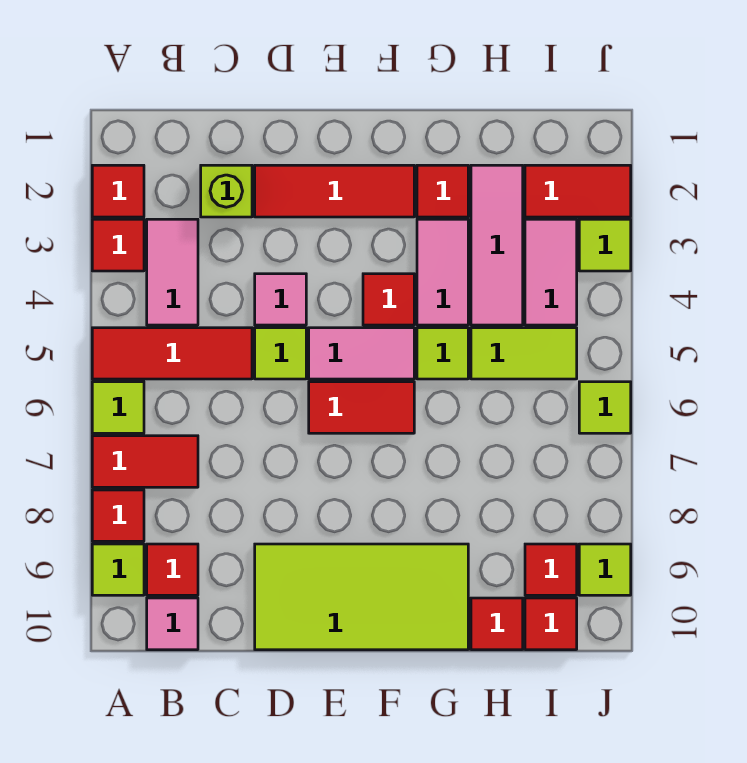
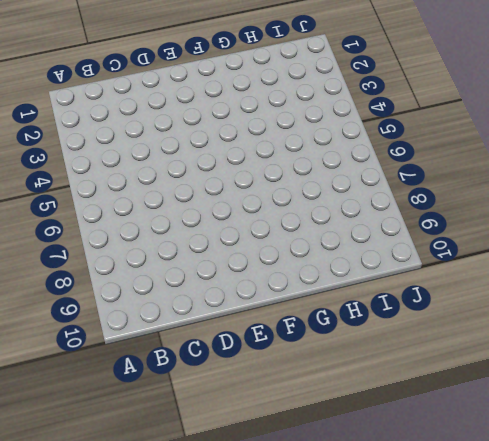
none -> red tile A2 level 1
none -> red tile A3 level 1
none -> red tile A5:C5 level 1
none -> lime tile A6 level 1

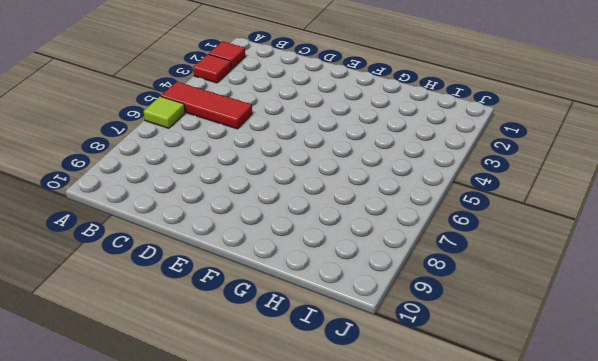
none -> red tile A7:B7 level 1
none -> red tile A8 level 1
none -> lime tile A9 level 1
none -> pink tile B3:B4 level 1

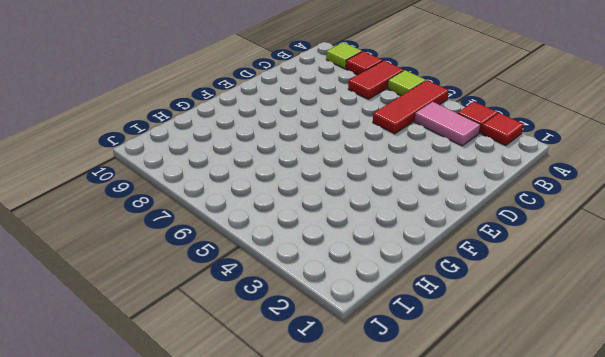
none -> red tile B9 level 1
none -> pink tile B10 level 1
none -> lime brick C2 level 1
none -> red tile D2:F2 level 1

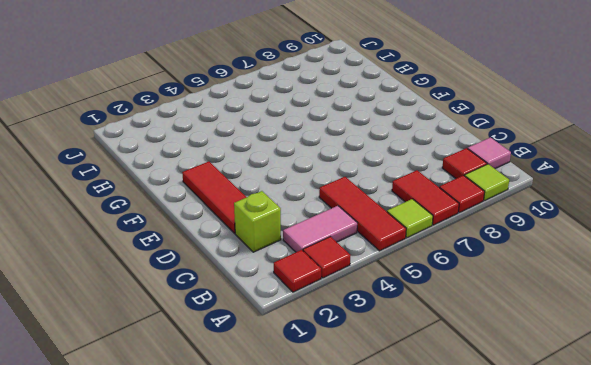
none -> pink tile D4 level 1
none -> lime tile D5 level 1
none -> lime tile D9:G10 level 1
none -> pink tile E5:F5 level 1

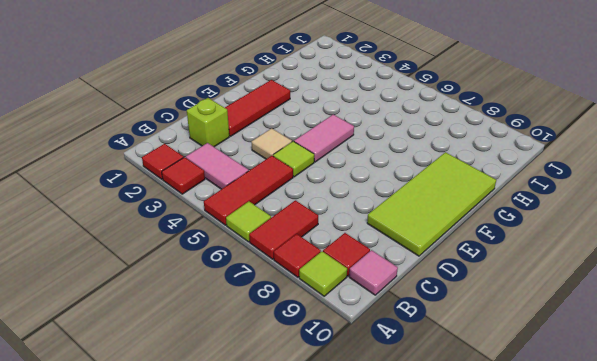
tan tile D4 level 1 -> pink tile D4 level 1
none -> red tile E6:F6 level 1
none -> red tile F4 level 1
none -> red tile G2 level 1
none -> pink tile G3:G4 level 1

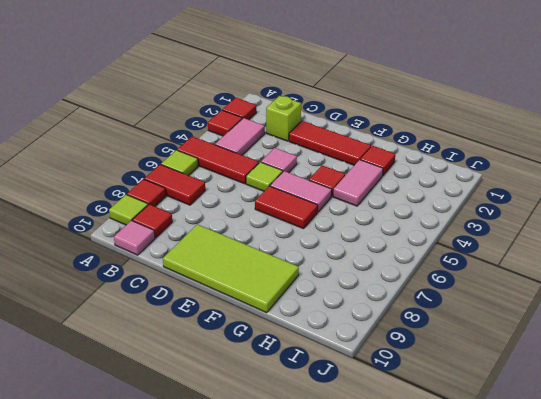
none -> lime tile G5 level 1
none -> pink tile H2:H4 level 1
none -> lime tile H5:I5 level 1
none -> red tile H10 level 1

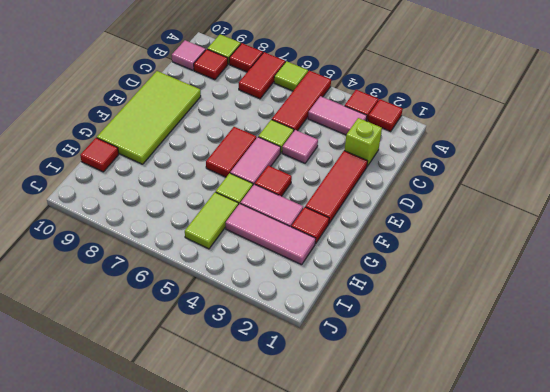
none -> red tile I2:J2 level 1
none -> pink tile I3:I4 level 1
none -> red tile I9 level 1
none -> red tile I10 level 1

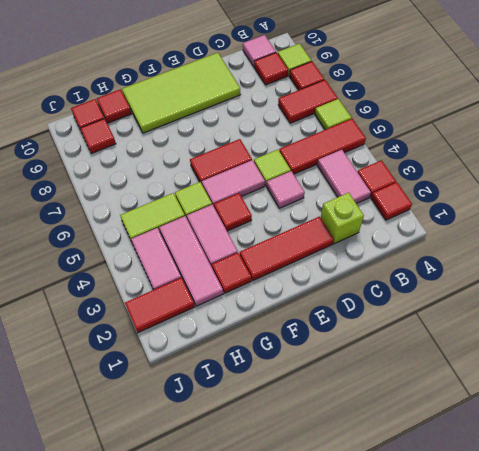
none -> lime tile J3 level 1
none -> lime tile J6 level 1
none -> lime tile J9 level 1

